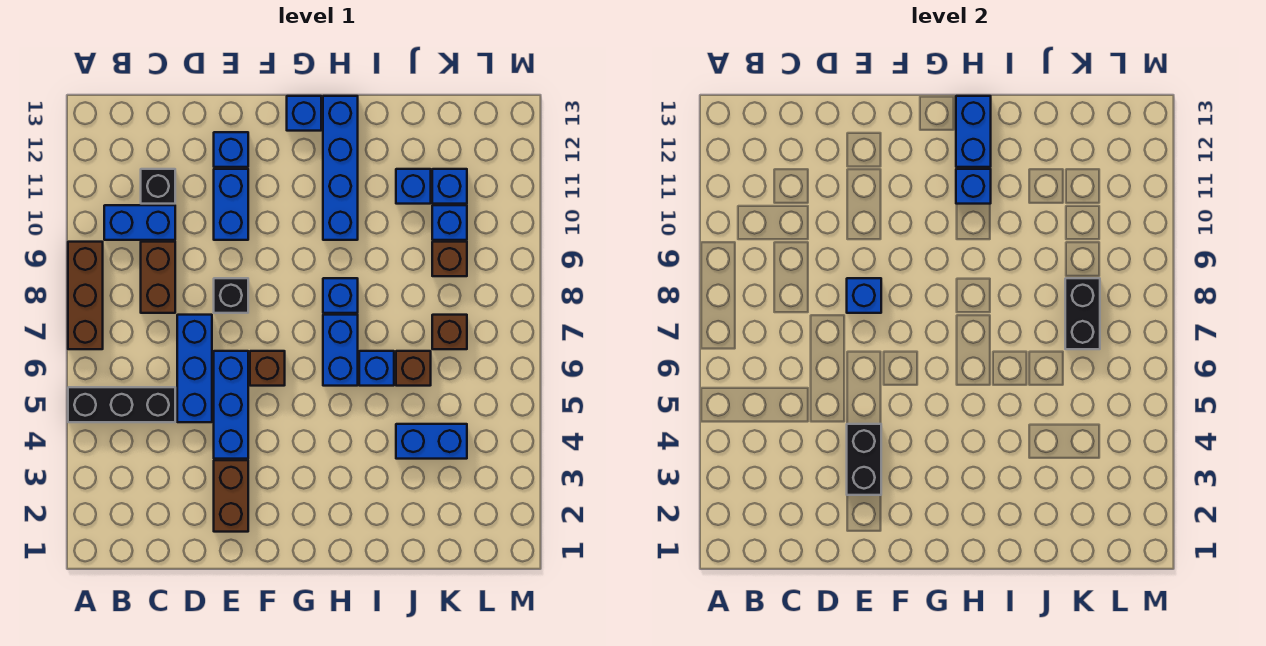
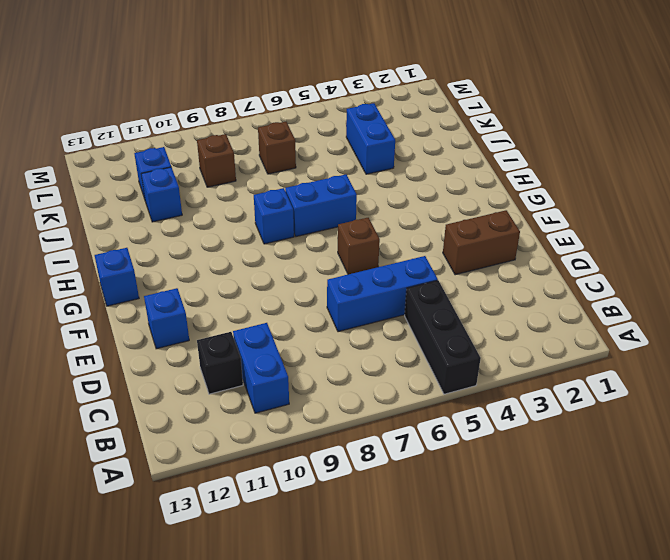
none -> brown brick A7:A9 level 1
none -> brown brick C8:C9 level 1
none -> blue brick E4:E6 level 1

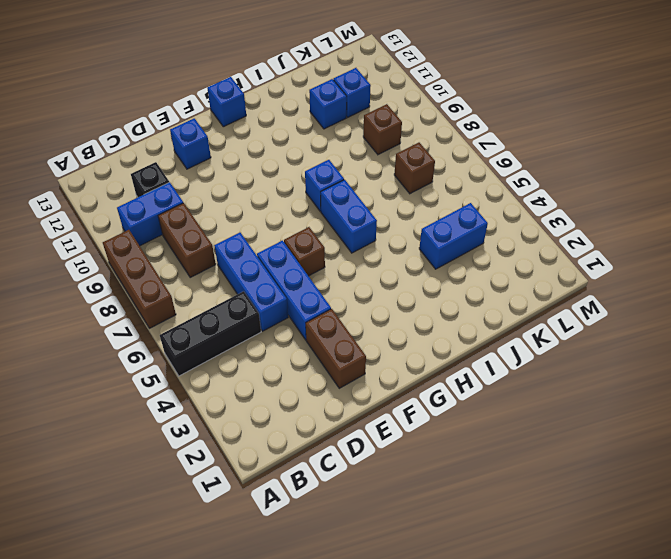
none -> black brick E8 level 1
none -> blue brick E10:E11 level 1
none -> blue brick H10:H13 level 1

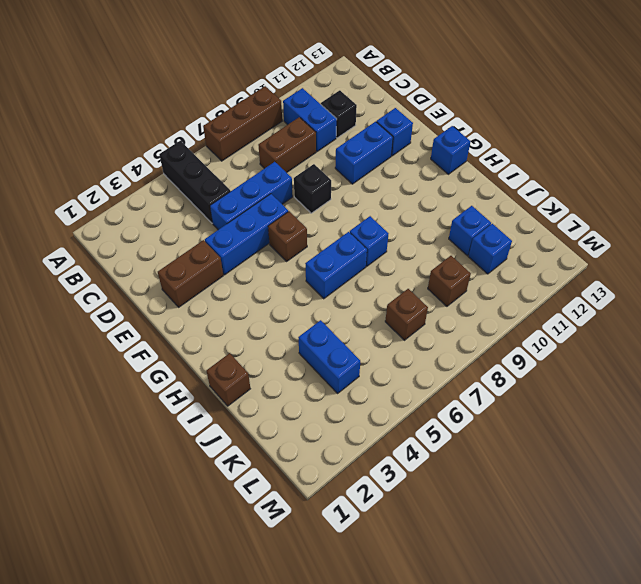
brown brick I1 level 1 -> brown brick J6 level 1
none -> blue brick H10:H13 level 1
none -> blue brick I6 level 1
none -> blue brick K10 level 1

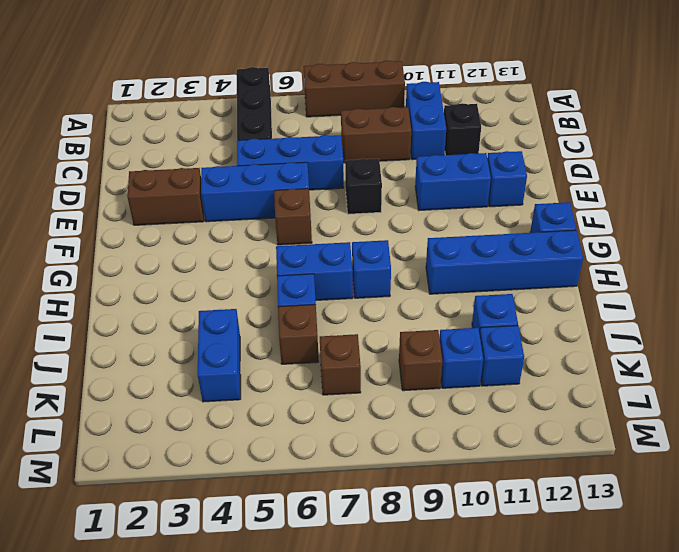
none -> black brick E3:E4 level 2
none -> blue brick E8 level 2
none -> blue brick H11 level 2

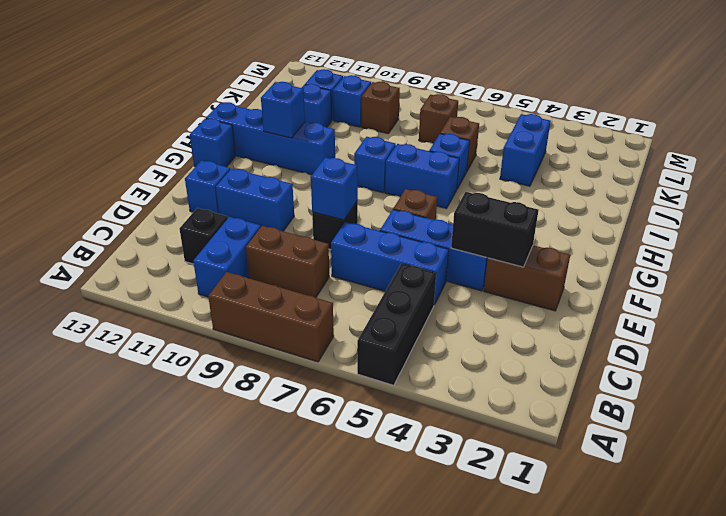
none -> blue brick H12:H13 level 2
none -> black brick K7:K8 level 2

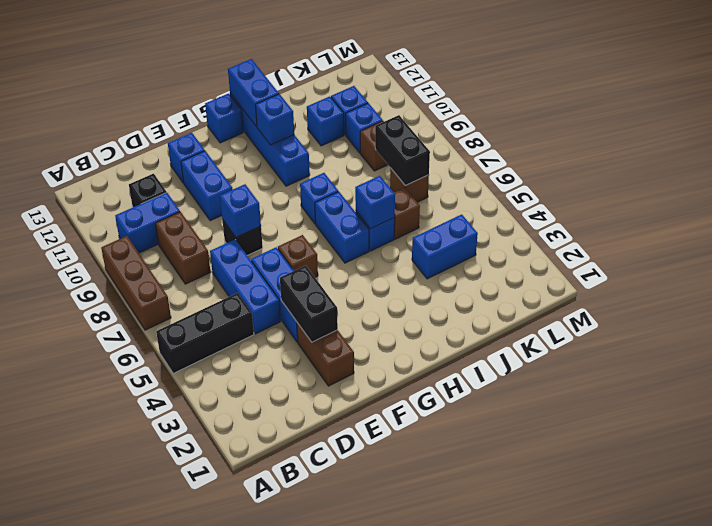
blue brick I6 level 2 -> none

